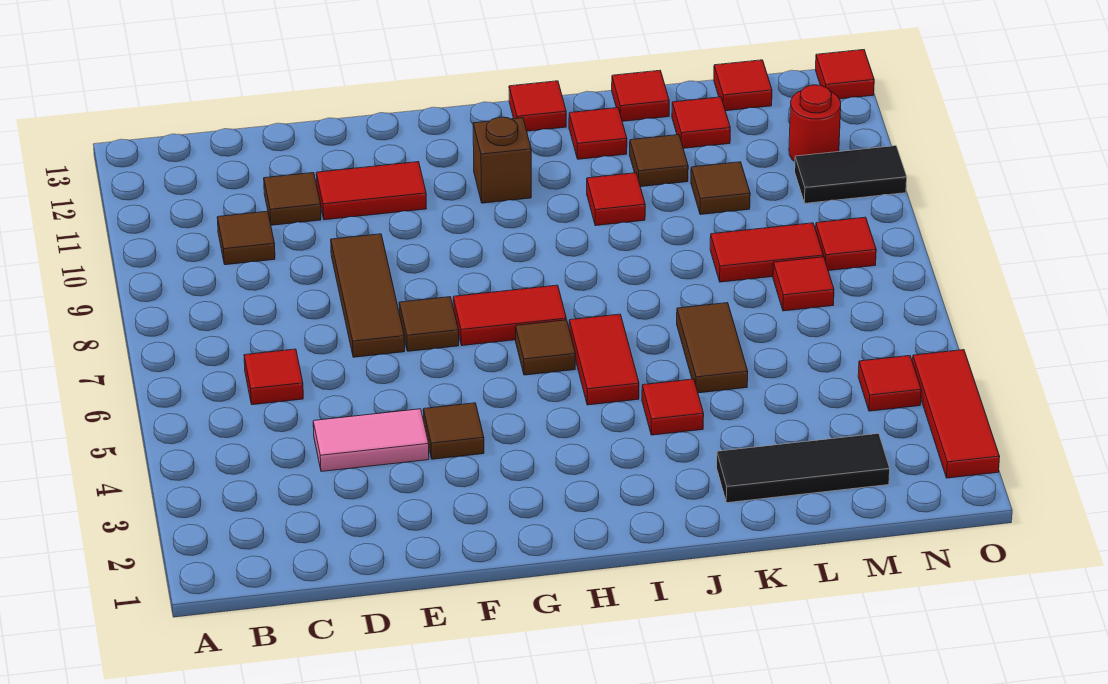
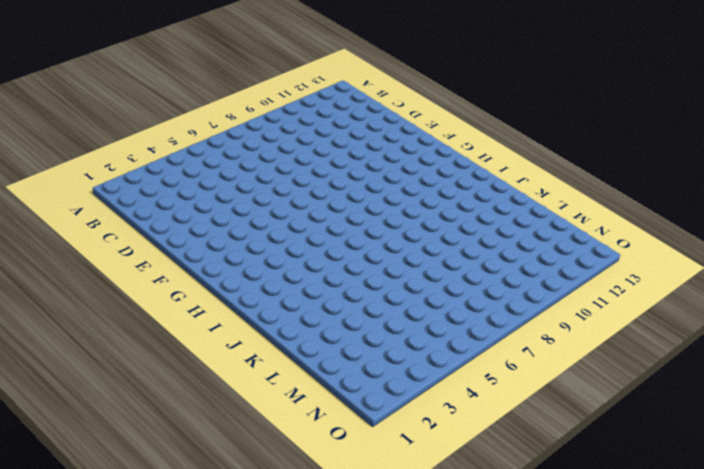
none -> red tile C6 level 1
none -> brown tile C10 level 1
none -> pink tile D4:E4 level 1
none -> brown tile D11 level 1

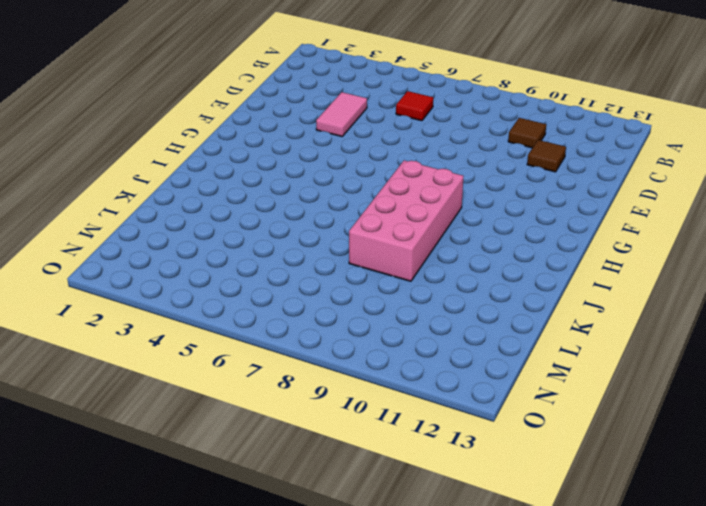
pink brick H8:K9 level 1 -> none
none -> brown tile E7:E9 level 1
none -> red tile E11:F11 level 1
none -> brown tile F4 level 1
none -> brown tile F7 level 1

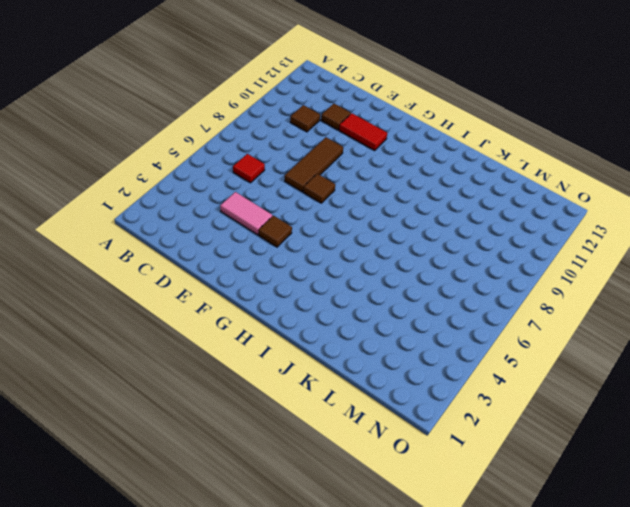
none -> red tile G7:H7 level 1
none -> brown tile H6 level 1
none -> brown brick H11 level 1
none -> red tile I5:I6 level 1

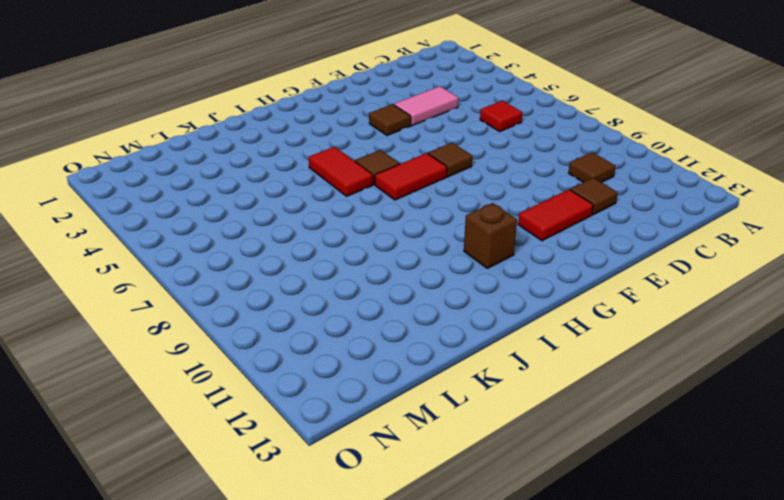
none -> brown tile E7:E9 level 1
none -> red tile I13 level 1
none -> red tile J4 level 1
none -> red tile J10 level 1

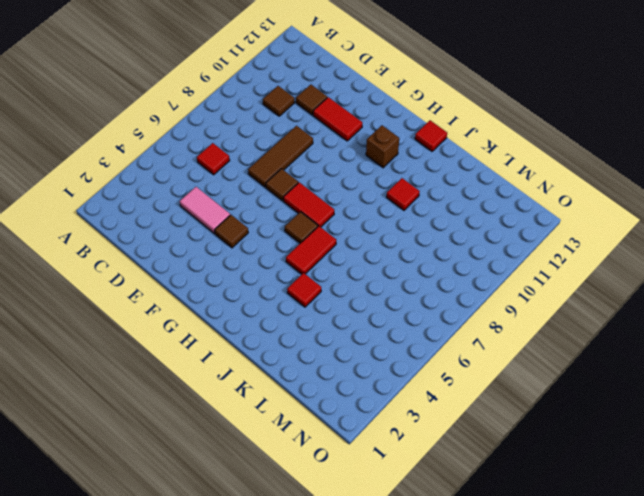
none -> red tile J12 level 1
none -> black tile K2:M2 level 1
none -> brown tile K5:K6 level 1
none -> brown tile K11 level 1

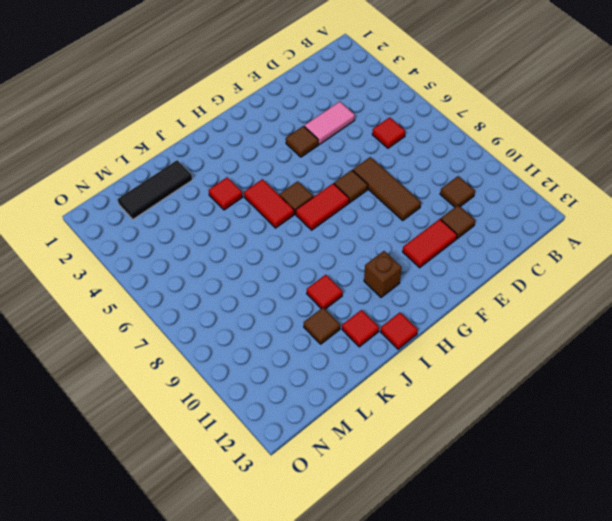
none -> brown tile K5:K6 level 1
none -> red tile K13 level 1
none -> red tile L8:M8 level 1
none -> brown tile L10 level 1

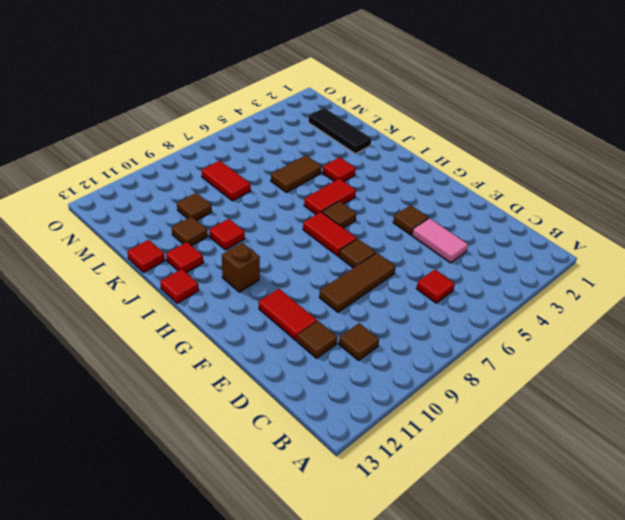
none -> red tile L12 level 1
none -> red tile M7 level 1
none -> red tile M13 level 1
none -> red tile N4 level 1

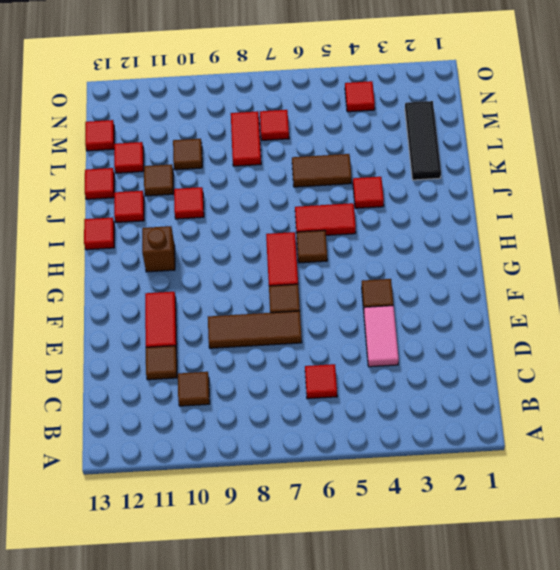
none -> red tile N8 level 1
none -> black tile N10:O10 level 1
none -> red round brick N11 level 1
none -> red tile O2:O4 level 1

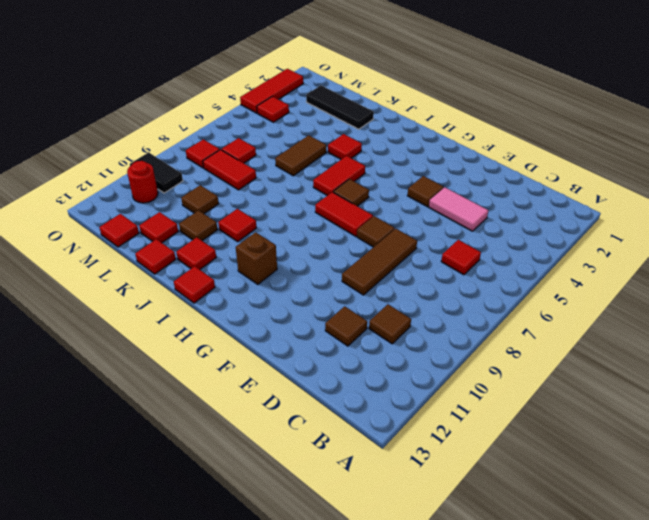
none -> red tile E11:F11 level 1
none -> red tile O13 level 1

